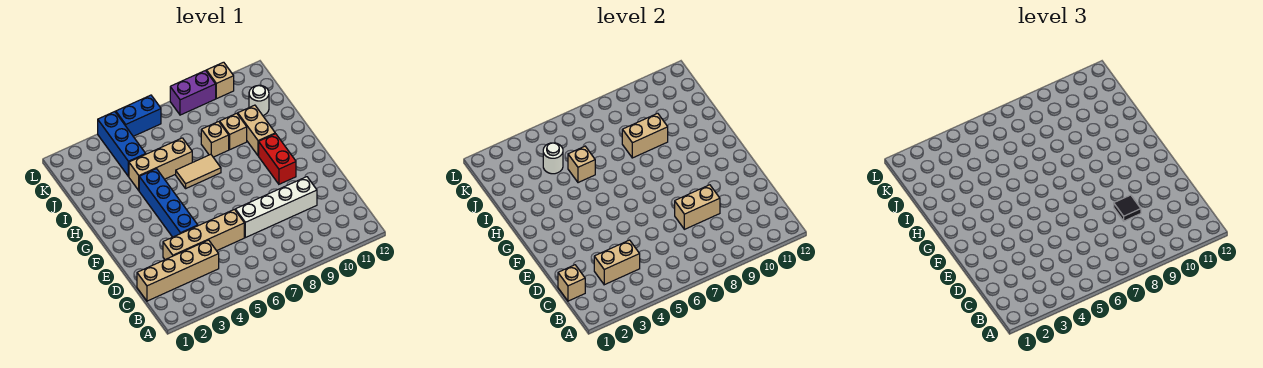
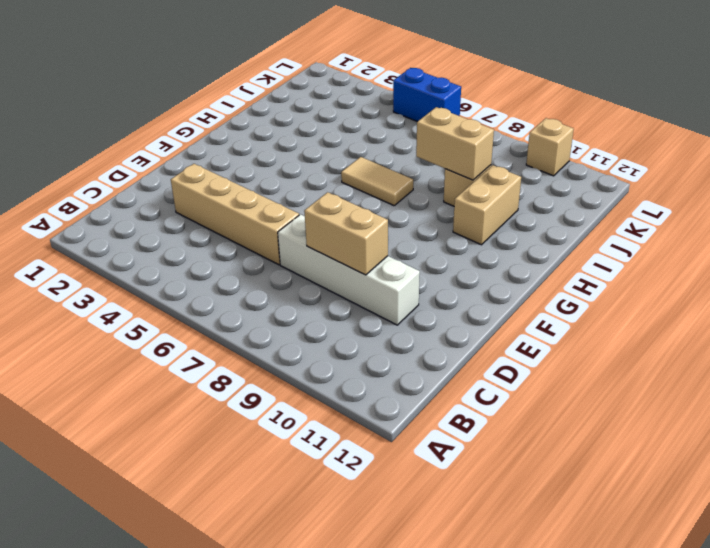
none -> tan brick C1:C4 level 1
none -> blue brick E4:H4 level 1
none -> red brick F10:G10 level 1

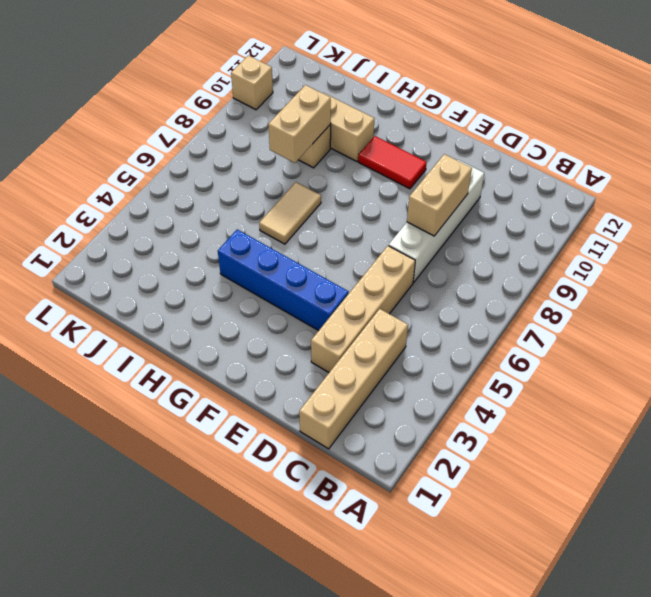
red tile F10:G10 level 1 -> red brick F10:G10 level 1
none -> tan brick I4:I6 level 1
none -> tan brick I8 level 1
none -> blue brick J4:L4 level 1

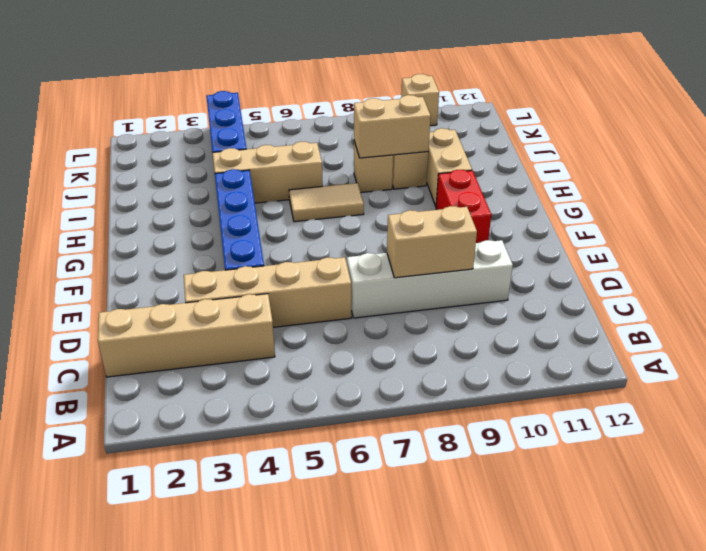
none -> white round brick J11 level 1
none -> blue brick L5:L6 level 1
none -> purple brick L8:L9 level 1

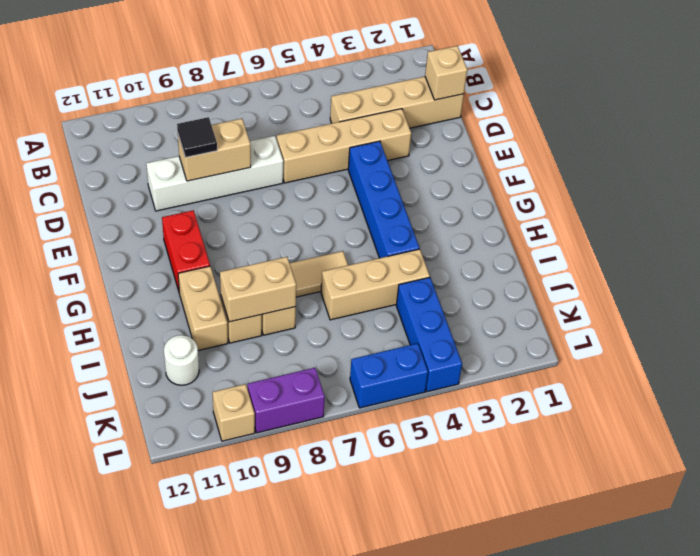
none -> tan brick C3:C4 level 2
none -> tan brick I5 level 2
none -> white round brick J4 level 2

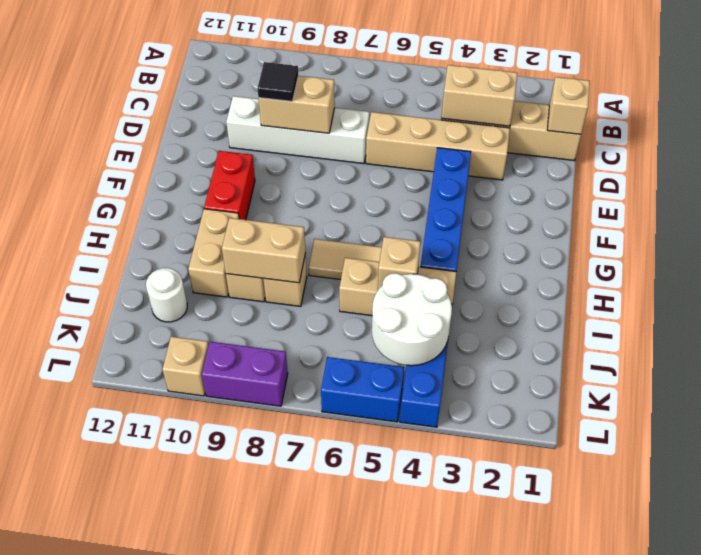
white round brick J4:K5 level 2 -> white round brick J4 level 2

